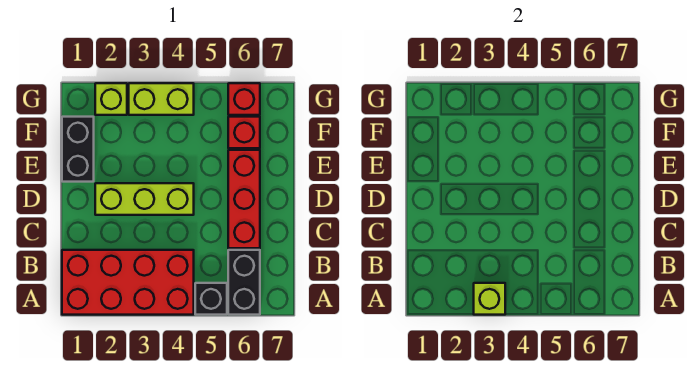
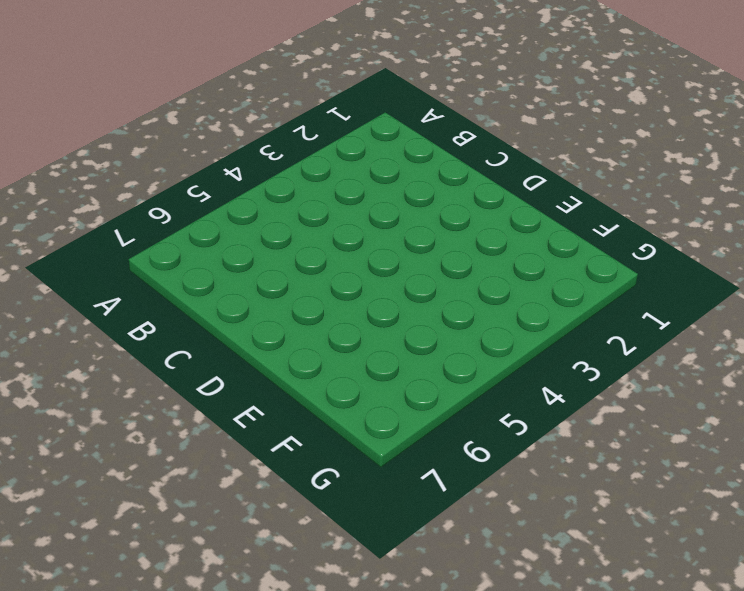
none -> red brick A1:B4 level 1
none -> black brick A5 level 1

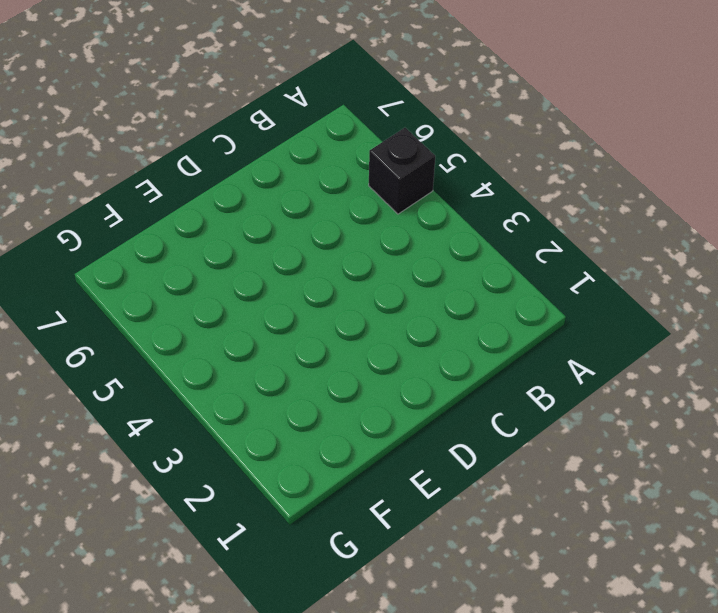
none -> red brick A1:B4 level 1
none -> black brick A6:B6 level 1

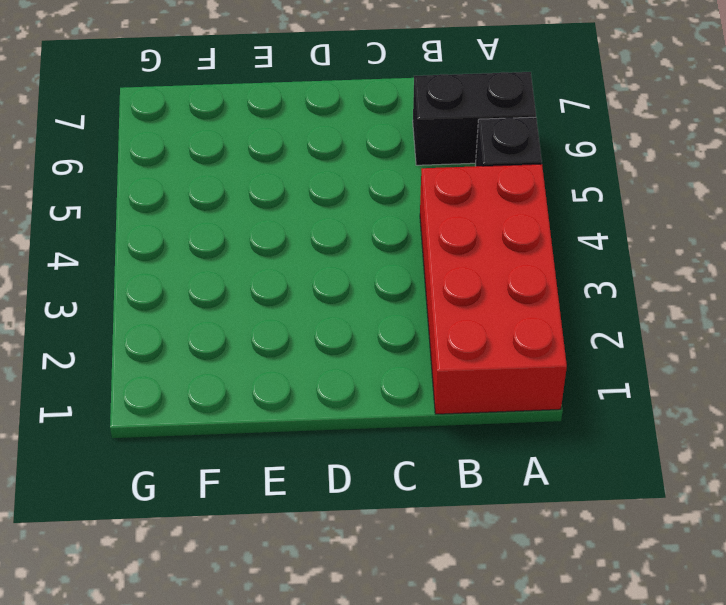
none -> red brick C6:E6 level 1
none -> lime brick D2:D4 level 1

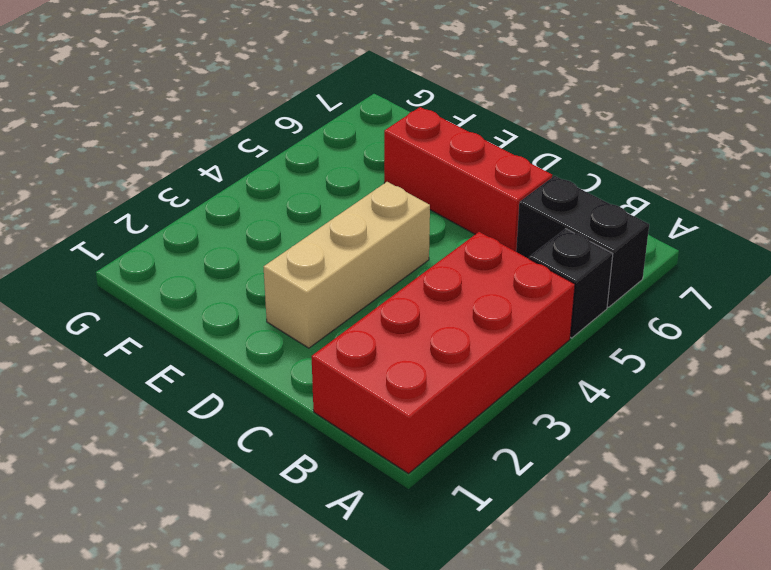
tan brick D2:D4 level 1 -> lime brick D2:D4 level 1
none -> black brick E1:F1 level 1
none -> red brick F6 level 1

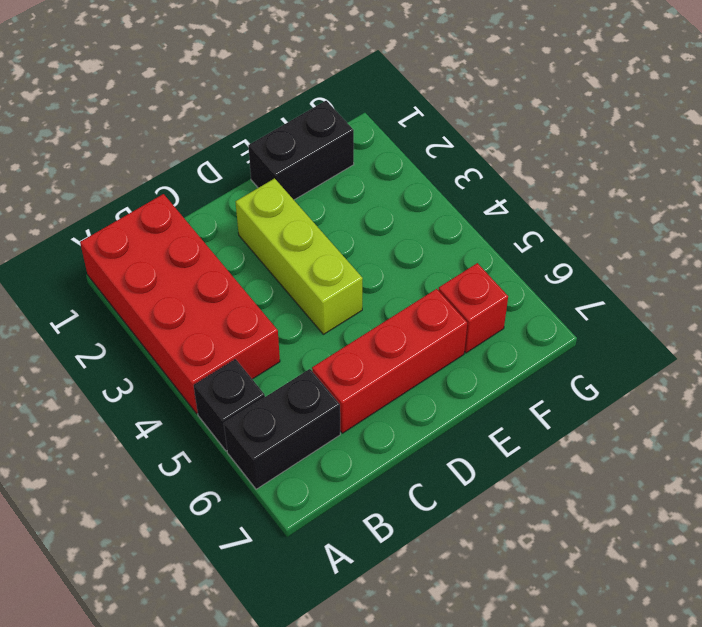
none -> lime brick G2 level 1
none -> lime brick G3:G4 level 1

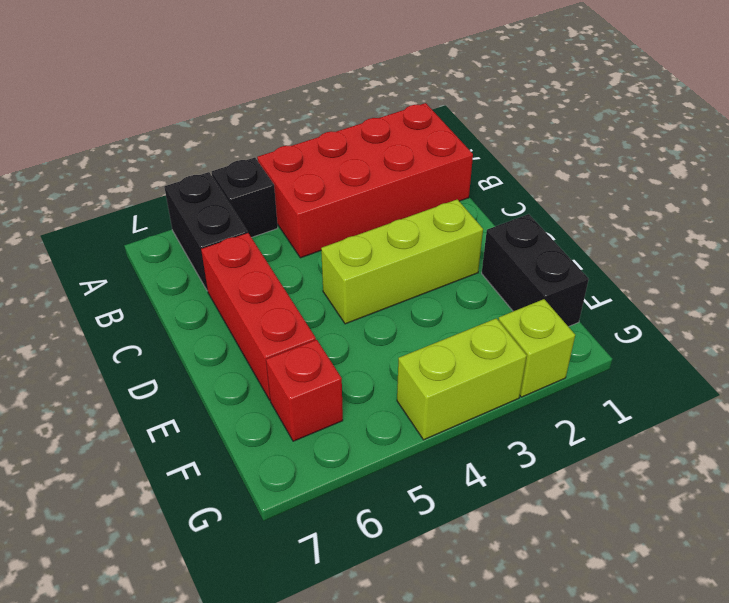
none -> red brick G6 level 1
none -> lime brick A3 level 2

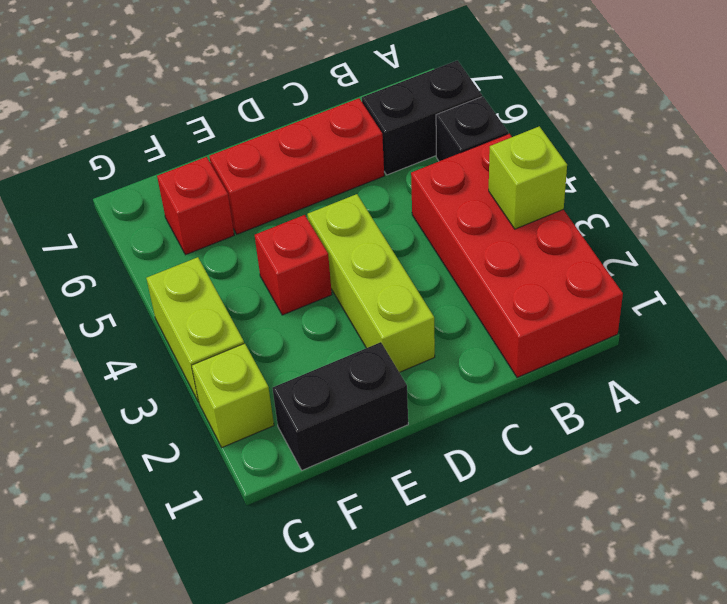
red brick E4 level 1 -> red brick G6 level 1

